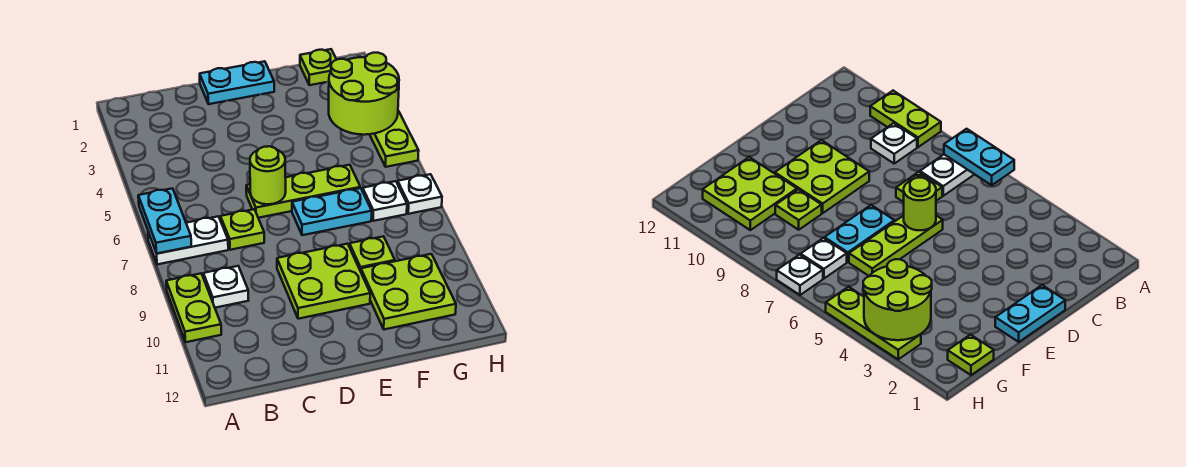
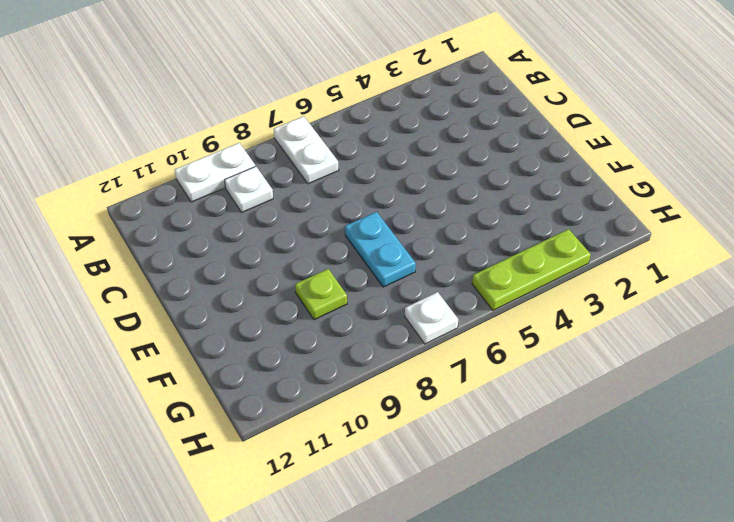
white plate A9:A10 level 1 -> lime plate A9:A10 level 1
none -> lime plate C7 level 1
none -> cyan plate D1:E1 level 1
none -> lime plate D6:F6 level 1

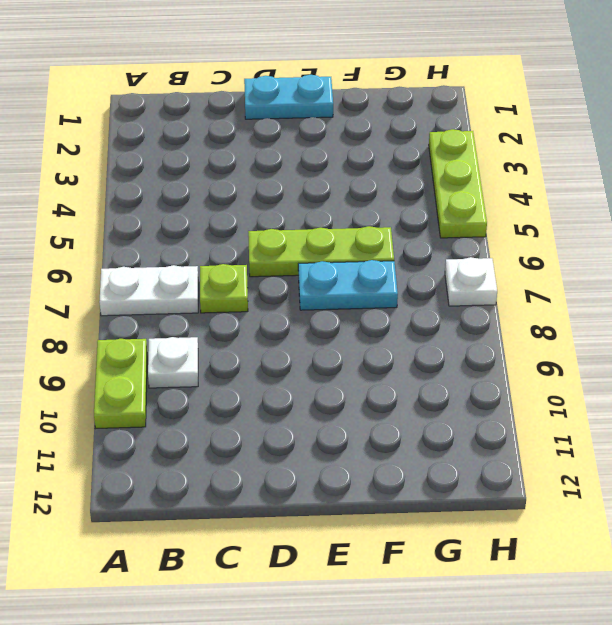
none -> lime plate D9:E10 level 1
none -> lime plate F9 level 1
none -> lime plate F10:G11 level 1

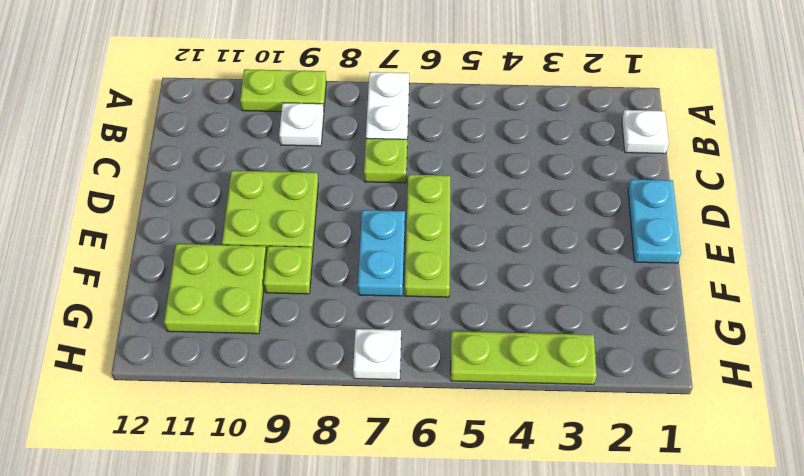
white plate B1 level 1 -> white plate G7 level 1
none -> lime plate G1 level 1
none -> cyan plate A6:A7 level 2
none -> lime round brick D6 level 2

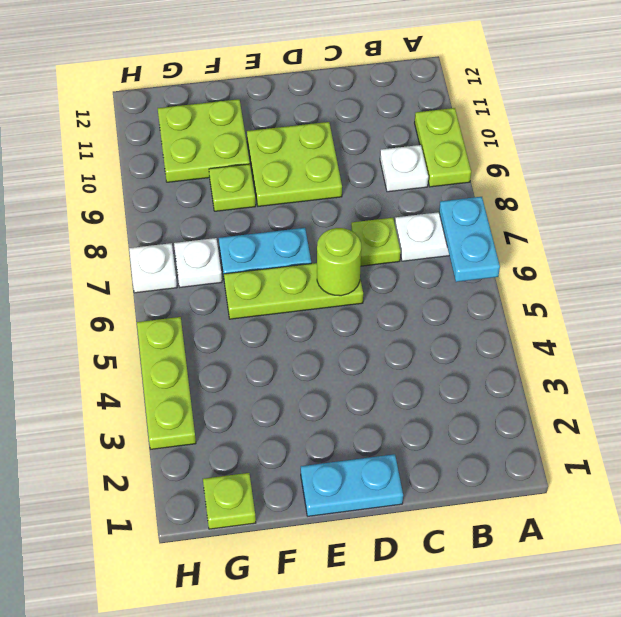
none -> lime round brick G3:H4 level 2

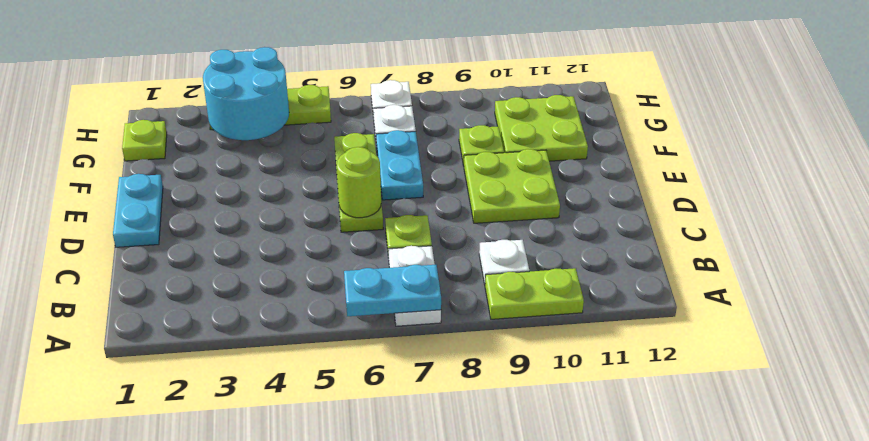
cyan round brick G3:H4 level 2 -> lime round brick G3:H4 level 2

